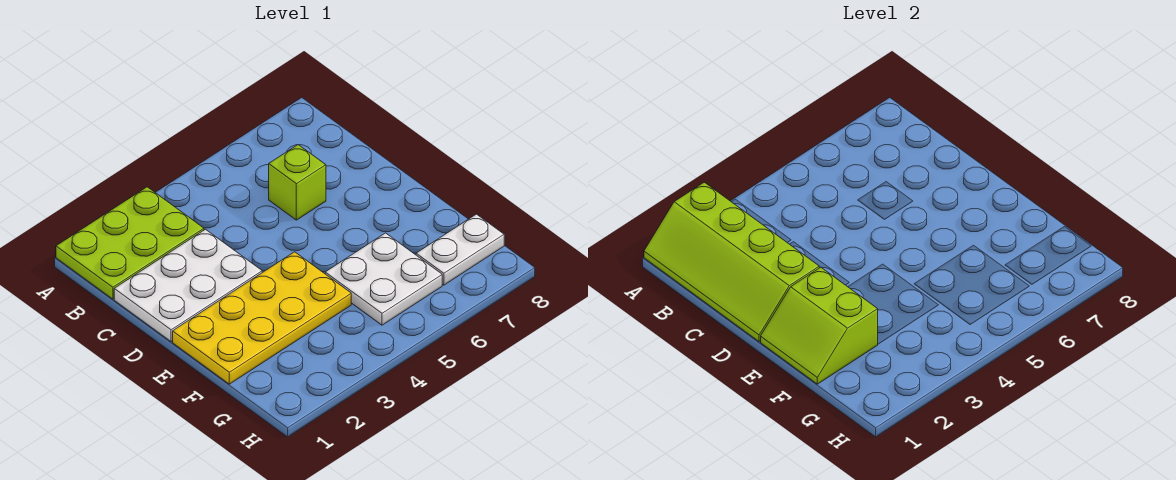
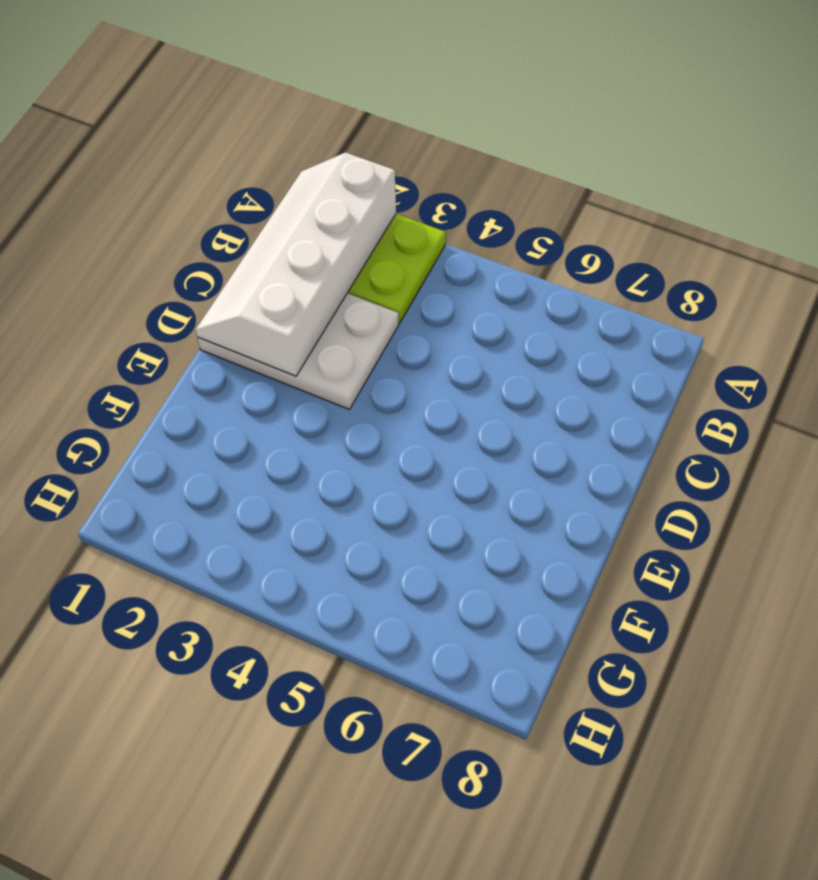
white slope A1:D2 level 2 top 2 -> lime slope A1:D2 level 2 top 2
none -> lime brick C6 level 1
none -> yellow plate E1:F4 level 1

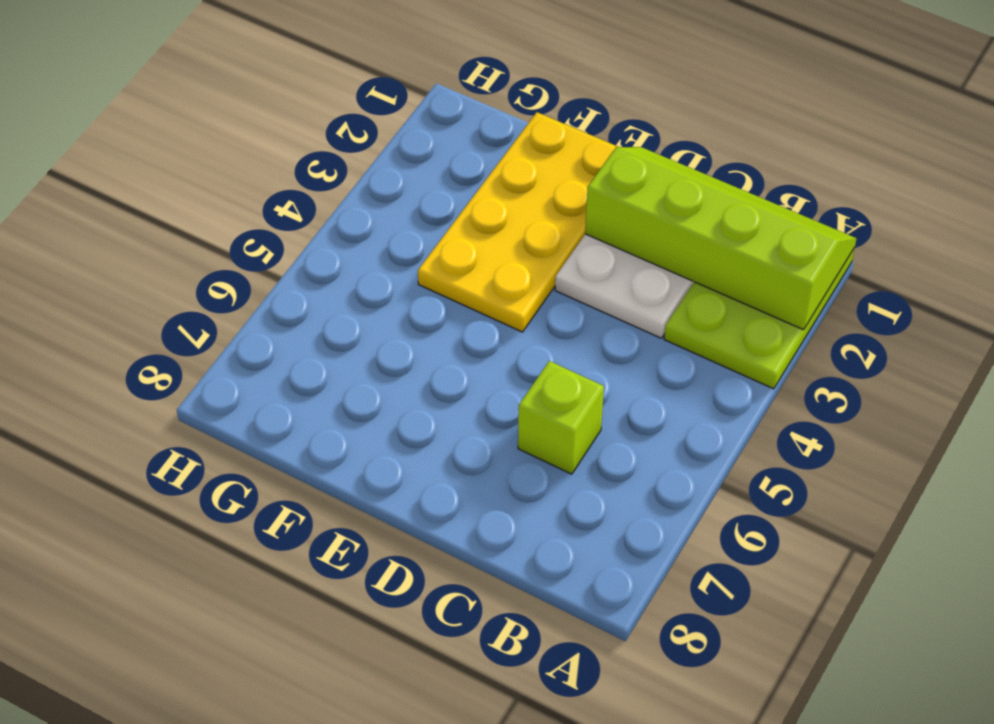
none -> white plate F5:G6 level 1
none -> white plate G7:G8 level 1

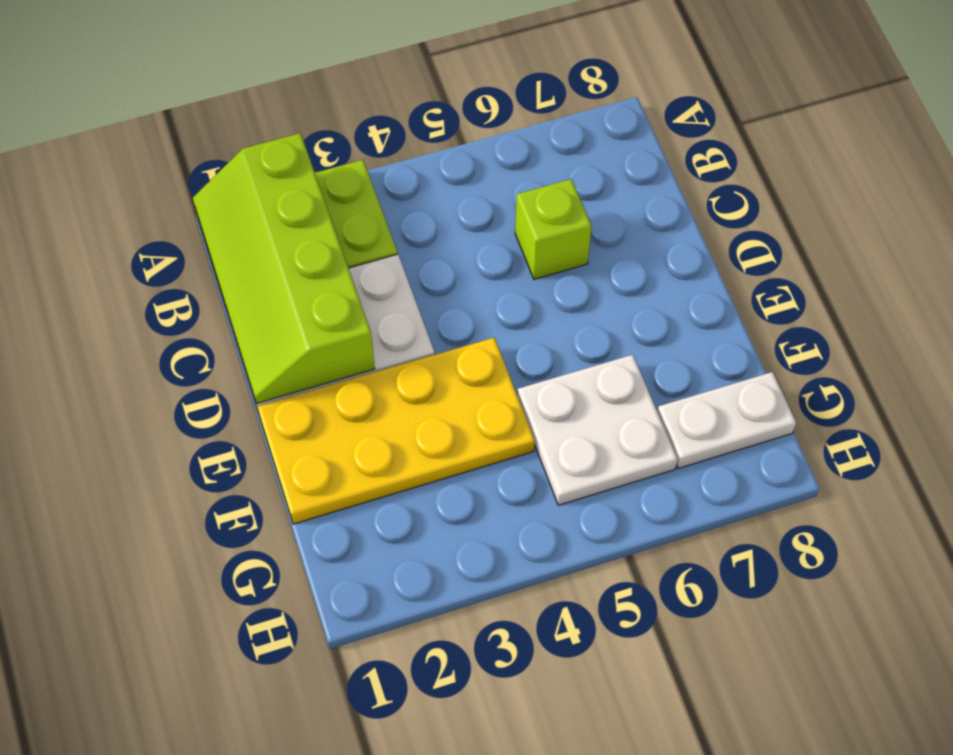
none -> lime slope E1:F2 level 2 top 2

